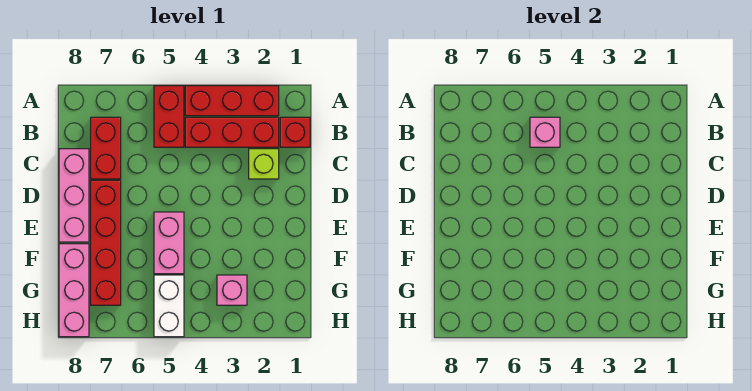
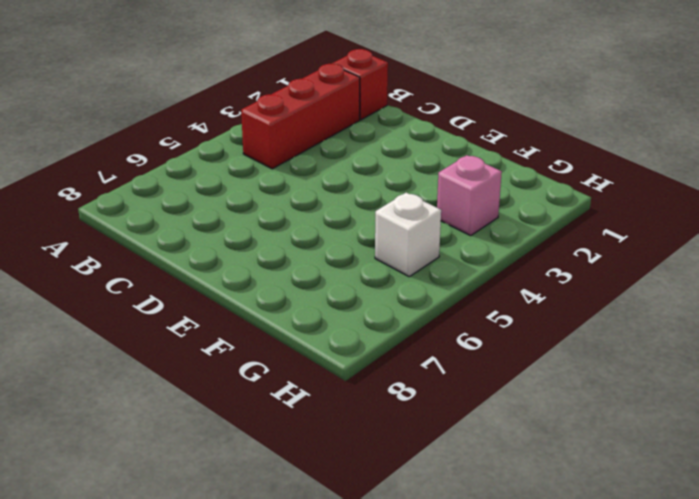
white brick G5 level 1 -> white brick G5:H5 level 1
none -> red brick A2:A4 level 1
none -> red brick A5:B5 level 1
none -> red brick B7:C7 level 1

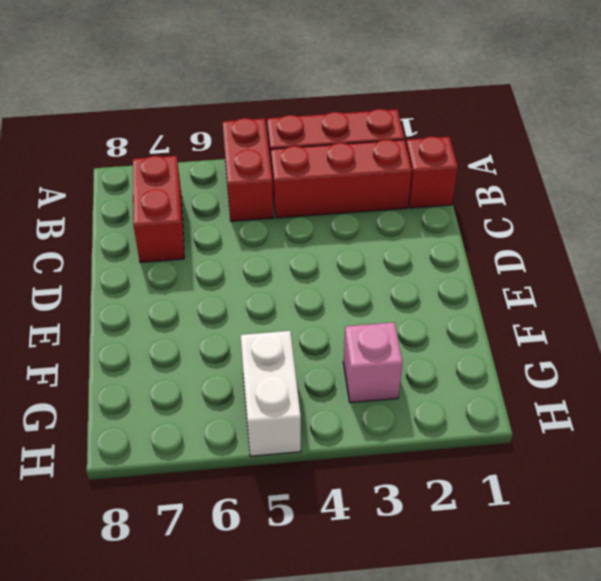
none -> lime brick C2 level 1
none -> pink brick C8:E8 level 1
none -> red brick D7:G7 level 1

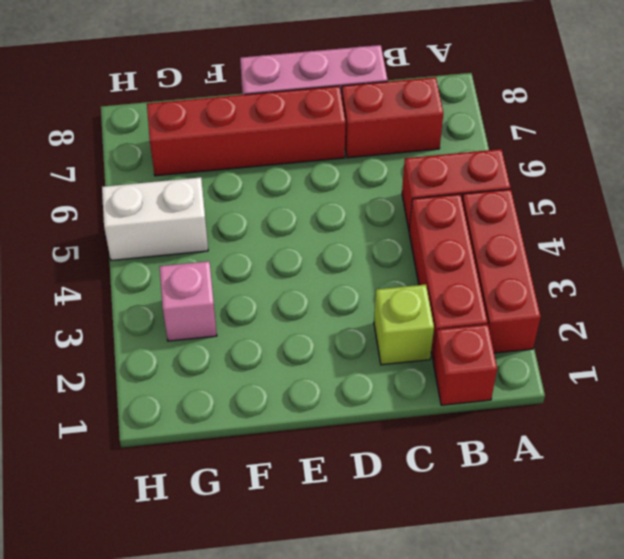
none -> pink brick E5:F5 level 1
none -> pink brick F8:H8 level 1
none -> pink brick B5 level 2

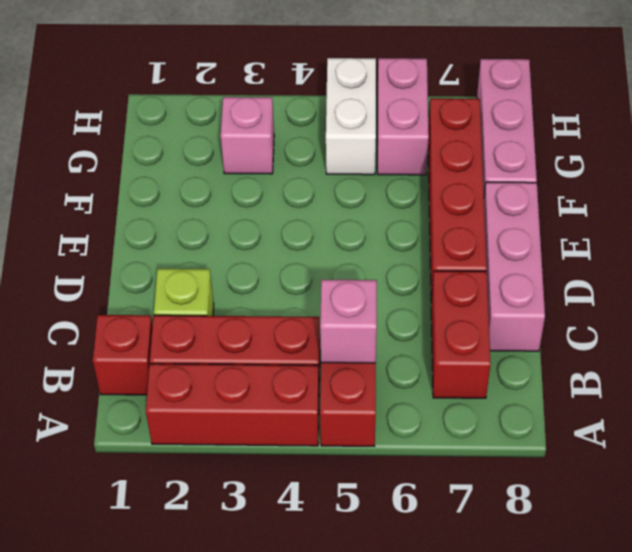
pink brick G6:H6 level 1 -> pink brick E5:F5 level 1

